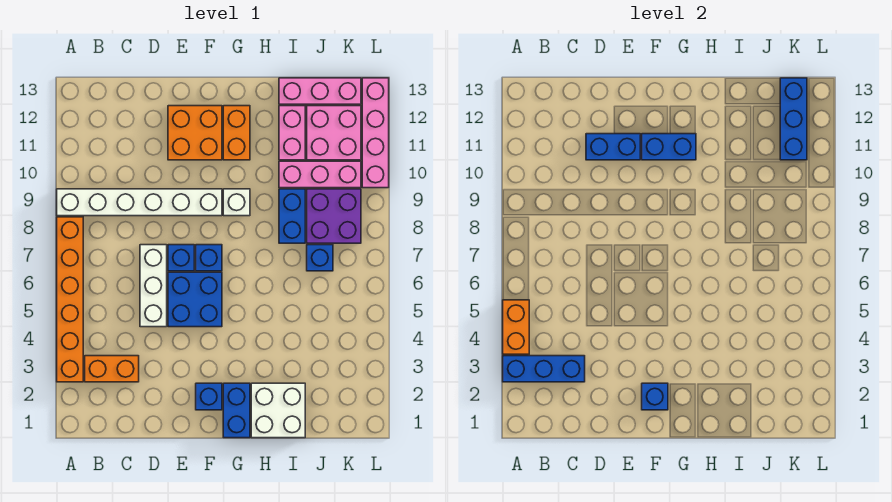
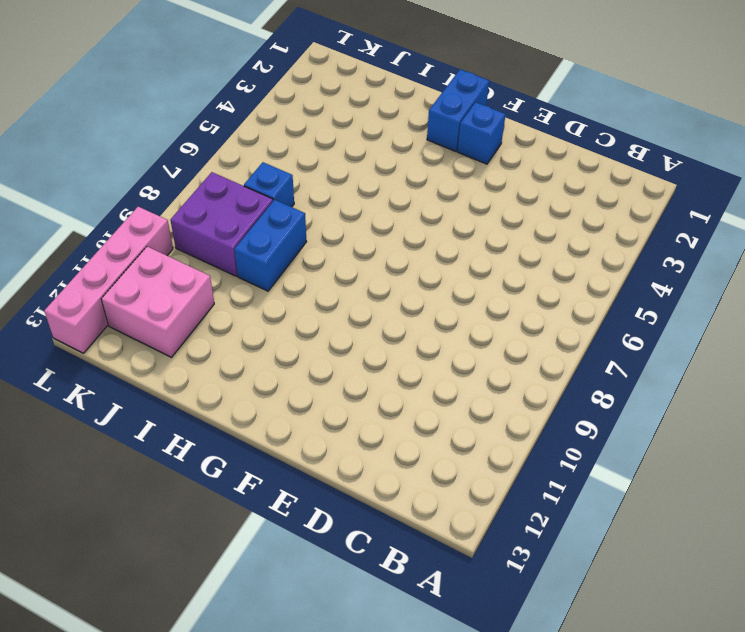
none -> orange brick A3:A8 level 1
none -> white brick A9:F9 level 1
none -> orange brick B3:C3 level 1

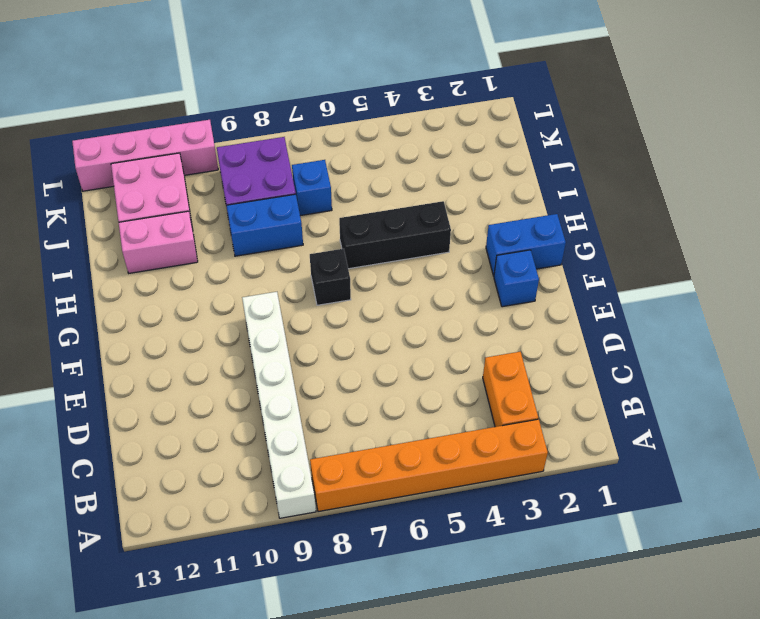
black brick G7 level 1 -> none
black brick H4:H6 level 1 -> none
none -> white brick D5:D7 level 1
none -> blue brick E5:F6 level 1
none -> blue brick E7 level 1

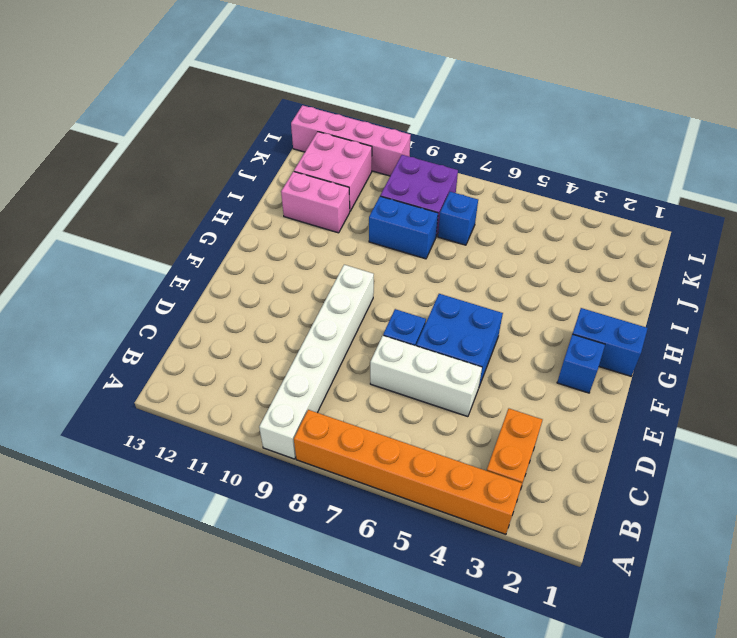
none -> orange brick E11:F12 level 1
none -> blue brick F7 level 1
none -> white brick G9 level 1

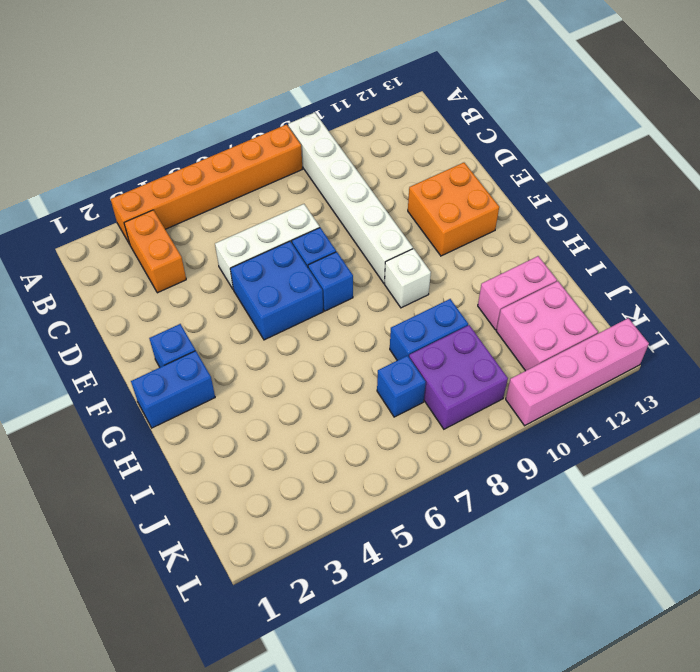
none -> orange brick G11:G12 level 1
none -> white brick H1:I2 level 1
none -> pink brick I10:K10 level 1

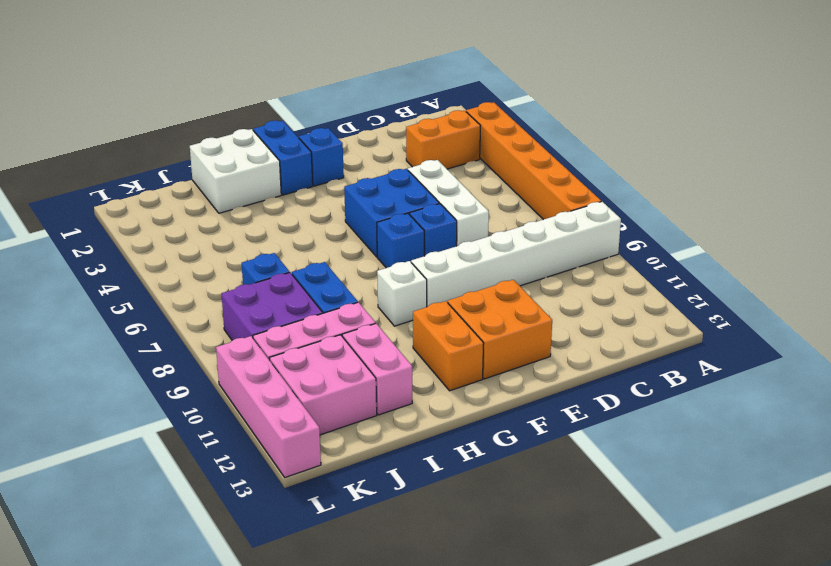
none -> pink brick I13:K13 level 1
none -> blue brick A3:C3 level 2
none -> orange brick A4:A5 level 2

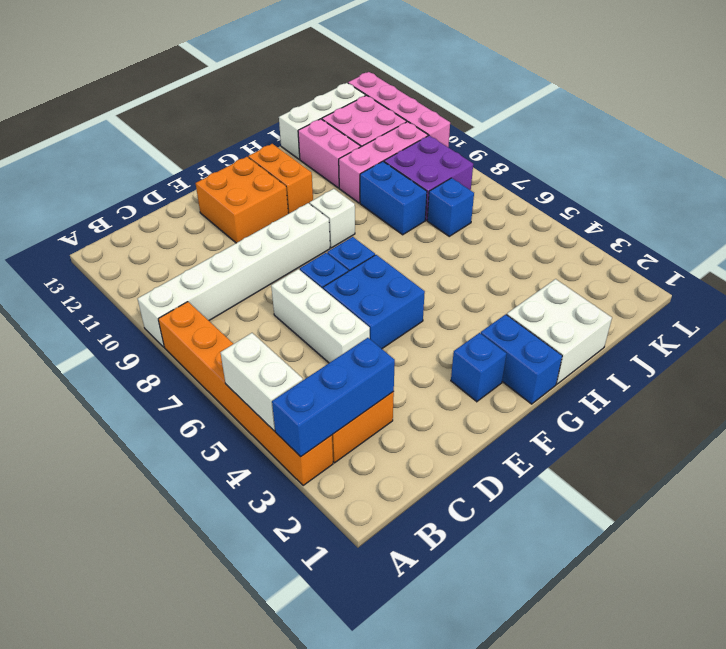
white brick A4:A5 level 2 -> orange brick A4:A5 level 2
white brick I13:K13 level 1 -> pink brick I13:K13 level 1
none -> blue brick D11:E11 level 2
none -> blue brick F2 level 2
none -> blue brick F11:G11 level 2

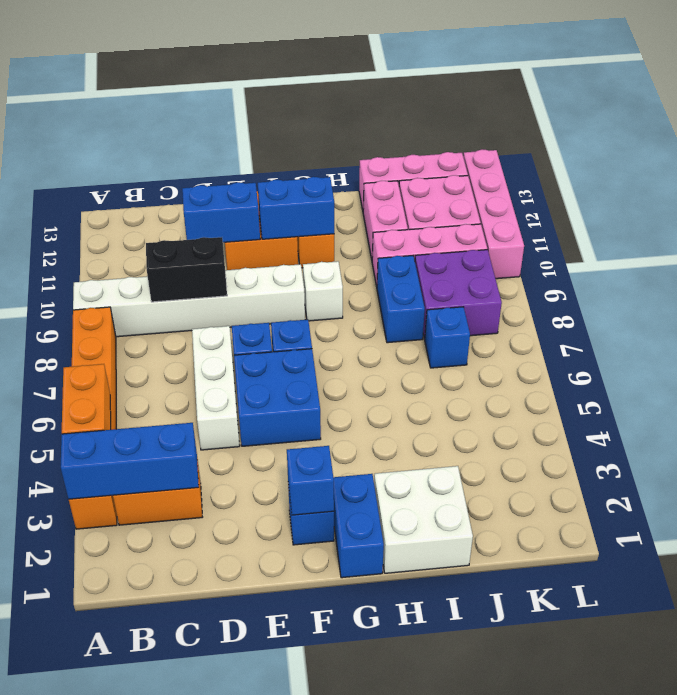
black brick C9:D9 level 2 -> none
none -> blue brick K11:K13 level 2

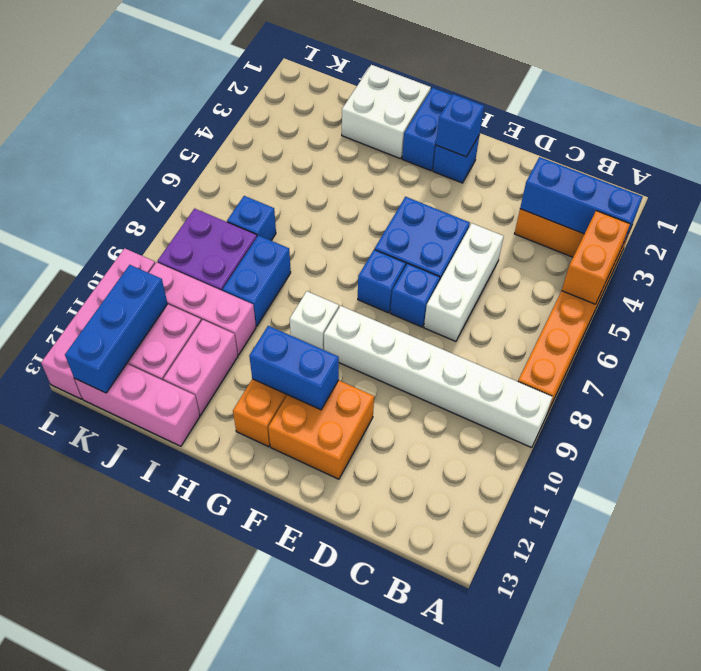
none -> blue brick D11:E11 level 2

